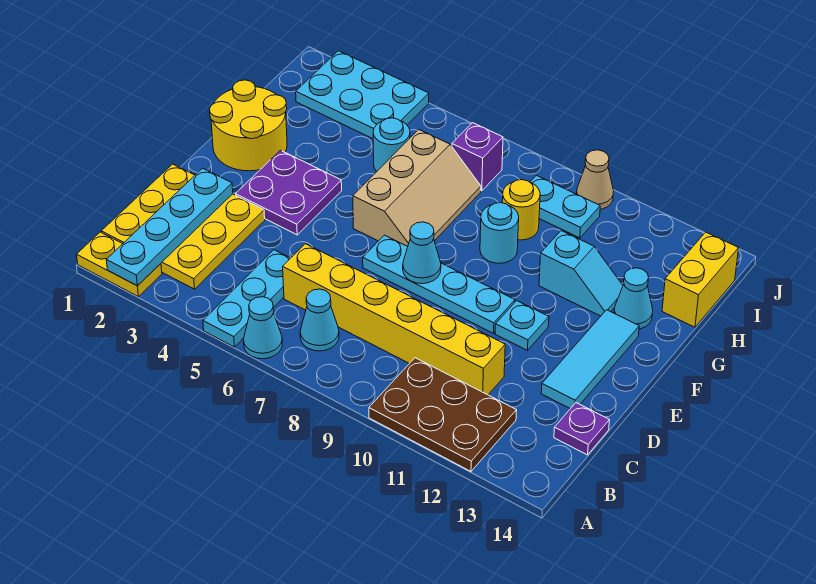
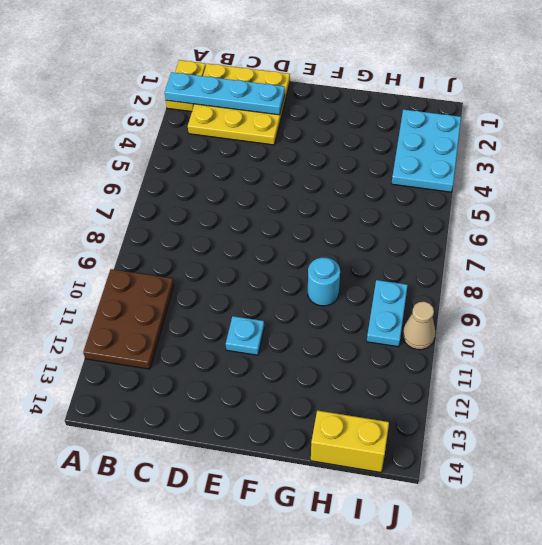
none -> cyan plate A5:C5 level 1
none -> cyan cone A6 level 1
none -> cyan cone B7 level 1

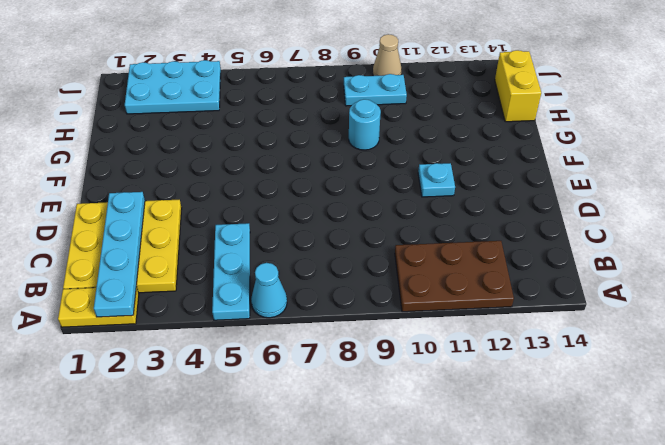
none -> cyan cone B7 level 1
none -> yellow brick C6:C11 level 1
none -> purple plate C14 level 1

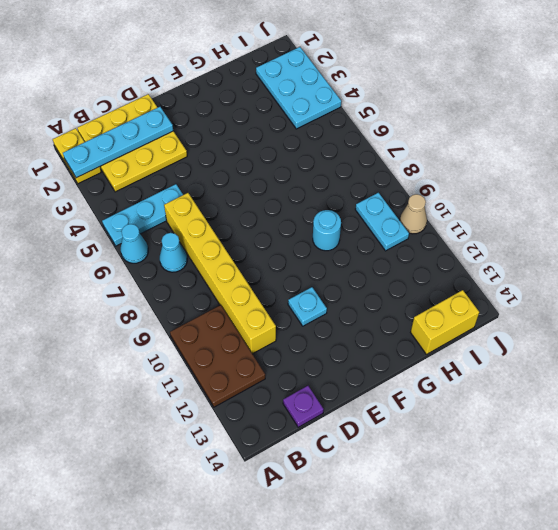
none -> cyan tile D13:F13 level 1
none -> purple plate E3:F4 level 1
none -> cyan plate E7:E10 level 1

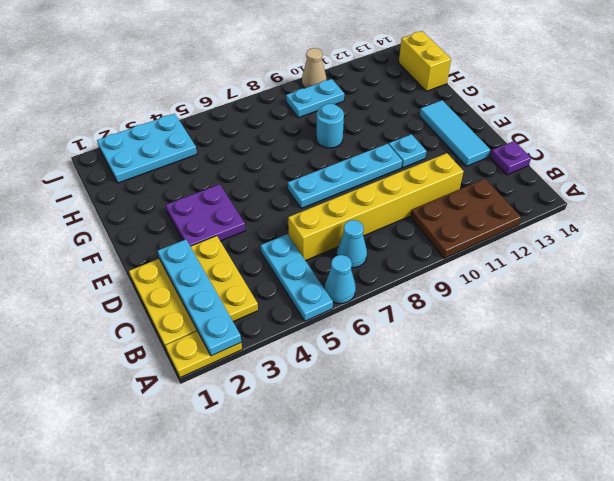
none -> yellow round brick F1:G2 level 1
none -> tan slope F6:H7 level 1 top 6
none -> cyan slope G11:G12 level 1 top 11

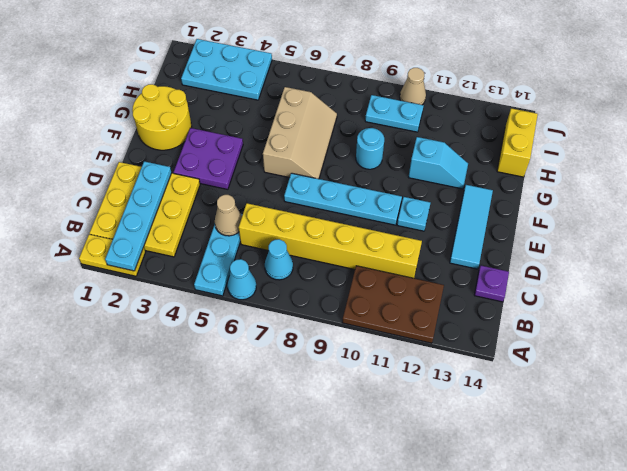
tan cone C5 level 2 -> none
none -> cyan cone G13 level 1
none -> cyan round brick H5 level 1
none -> yellow round brick H9 level 1

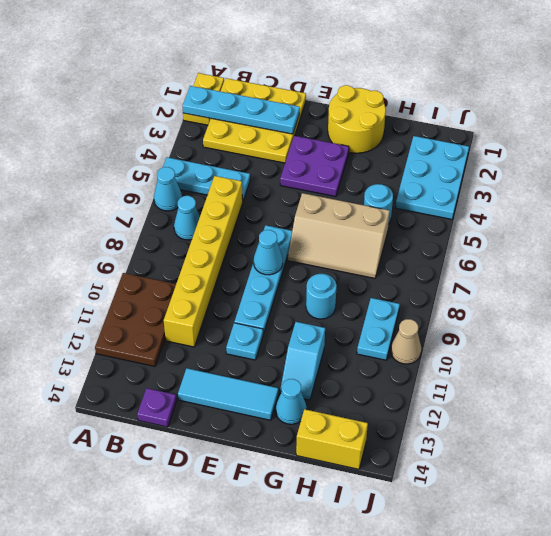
none -> yellow round brick H9 level 1
none -> purple brick I7 level 1

